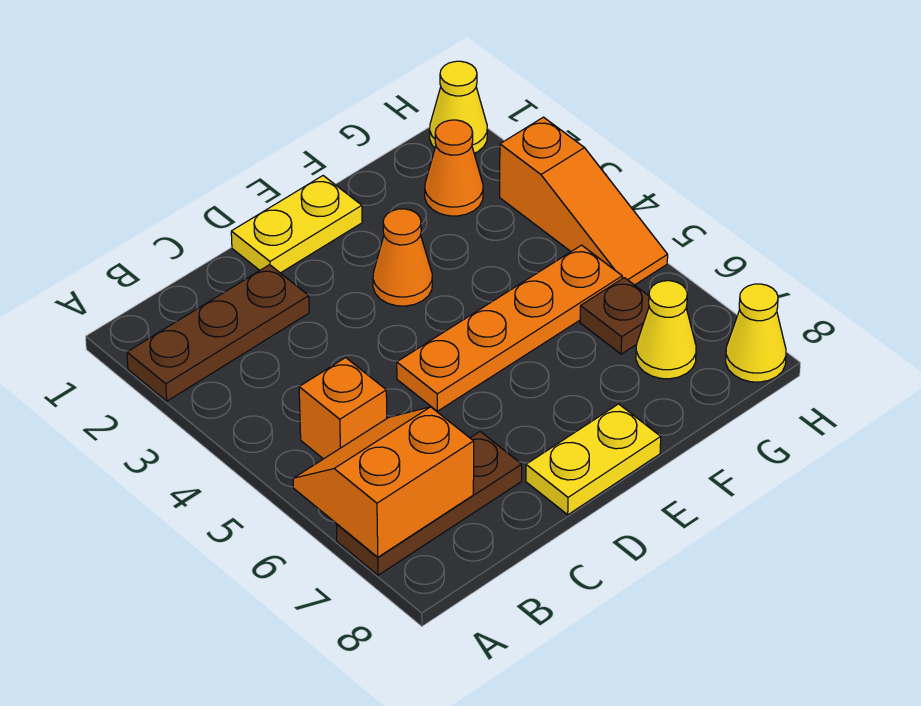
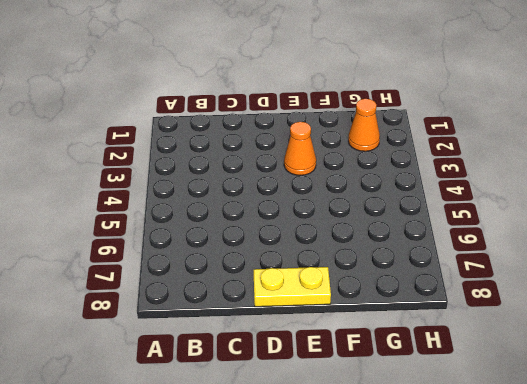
none -> brown plate A2:C2 level 1
none -> brown plate A7:C7 level 1
none -> orange brick B5 level 1

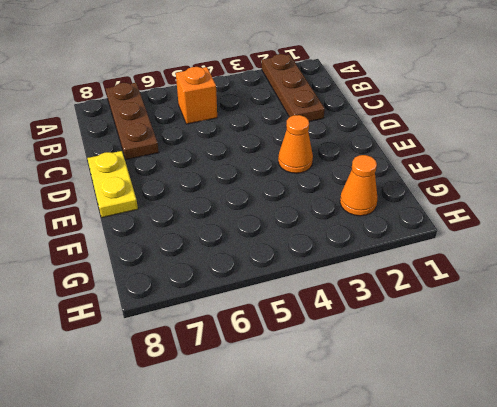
none -> yellow plate D1:E1 level 1
none -> orange plate D5:G5 level 1
none -> brown plate G6 level 1

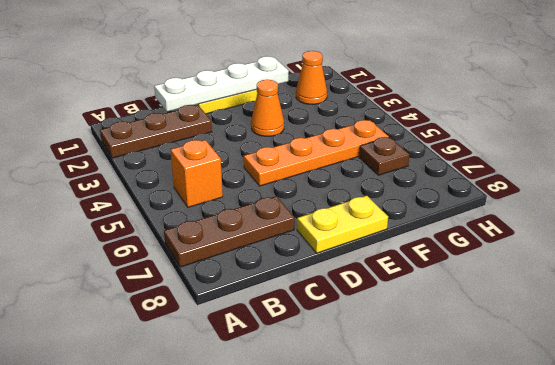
white plate C1:F1 level 2 -> none
none -> yellow cone G7 level 1
none -> yellow cone H1 level 1
none -> orange slope H3:H5 level 1 top 3

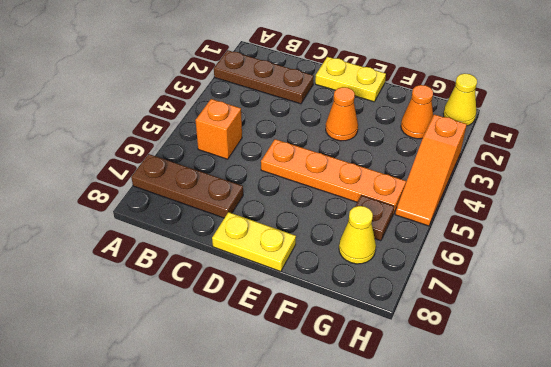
none -> yellow cone H8 level 1
none -> orange slope A6:B7 level 2 top 7

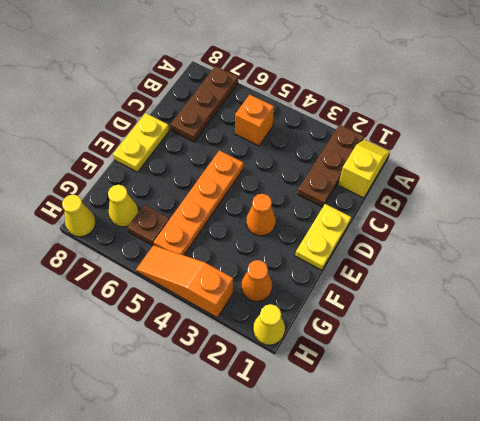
yellow slope A1:B1 level 1 top B -> none
none -> orange slope A6:B7 level 2 top 7

